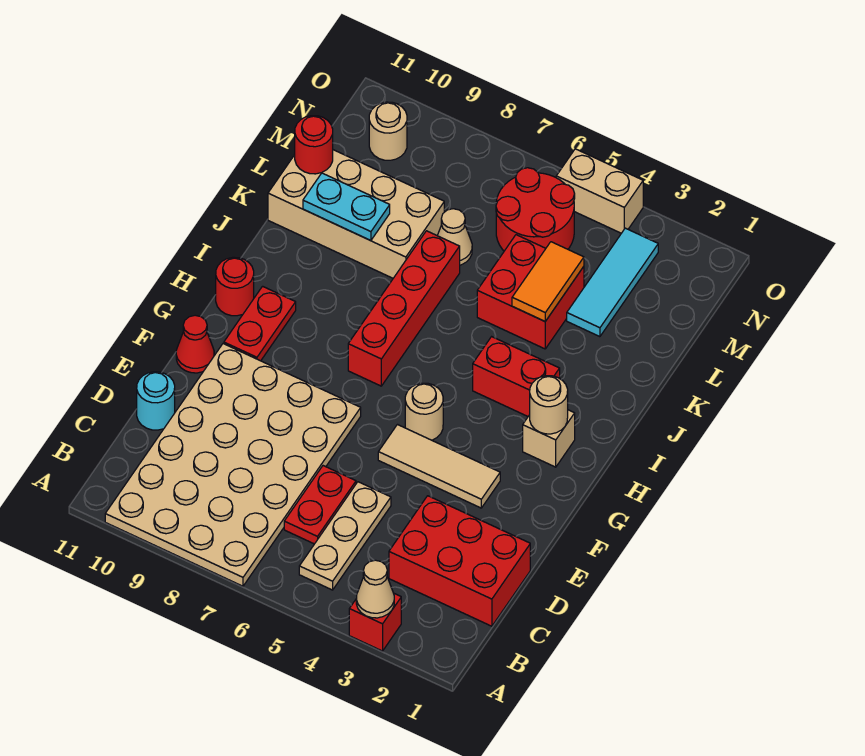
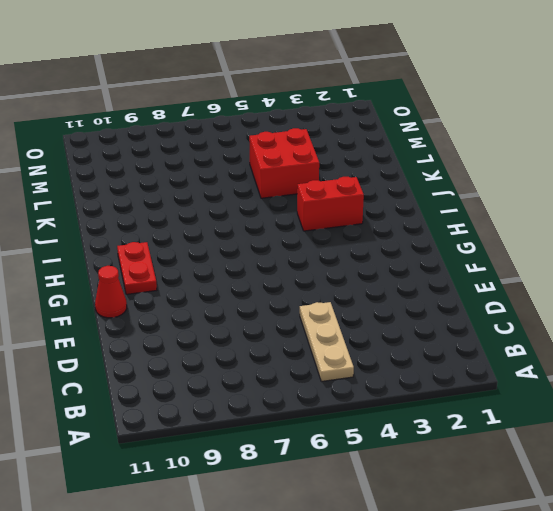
none -> red brick A3 level 1
none -> tan plate A7:F10 level 1
none -> red brick C1:D3 level 1

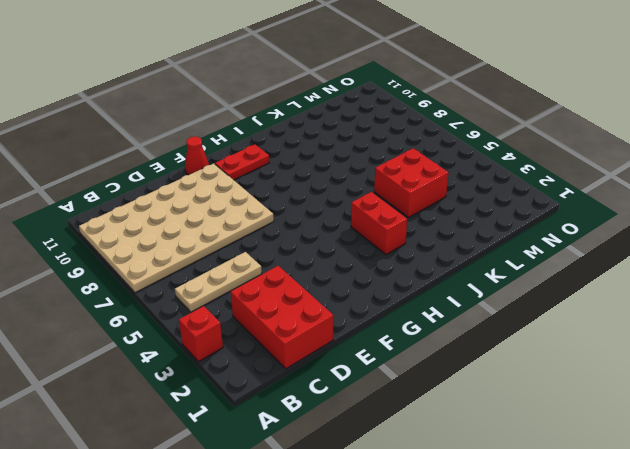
none -> red plate C6:D6 level 1
none -> cyan round brick D11 level 1
none -> tan tile F3:F5 level 1

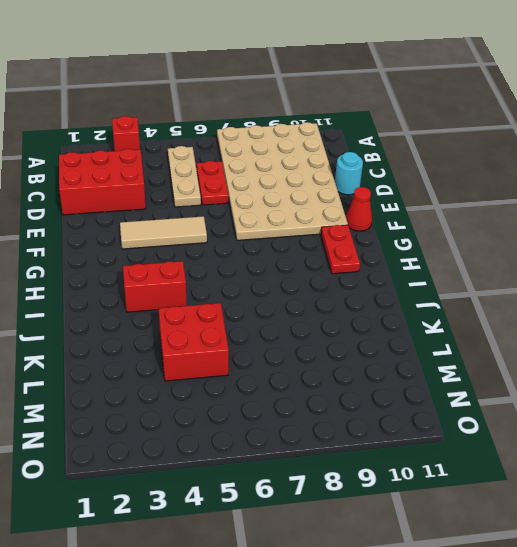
none -> tan round brick G5 level 1
none -> tan brick H2 level 1
none -> red brick H7:K7 level 1

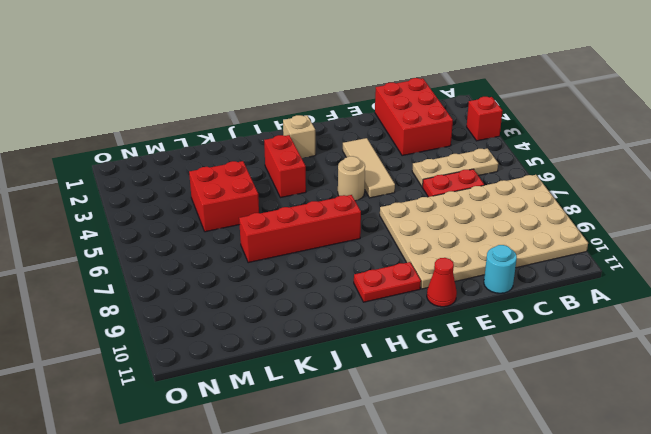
none -> red round brick H11 level 1
none -> tan brick K8:L11 level 1
none -> cyan tile L3:N3 level 1

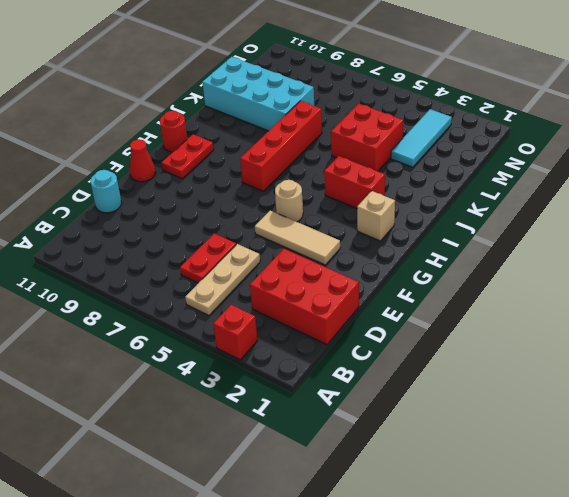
cyan brick K8:L11 level 1 -> tan brick K8:L11 level 1
none -> tan plate A7:F10 level 1
none -> tan cone L7 level 1
none -> red round brick M5:N6 level 1

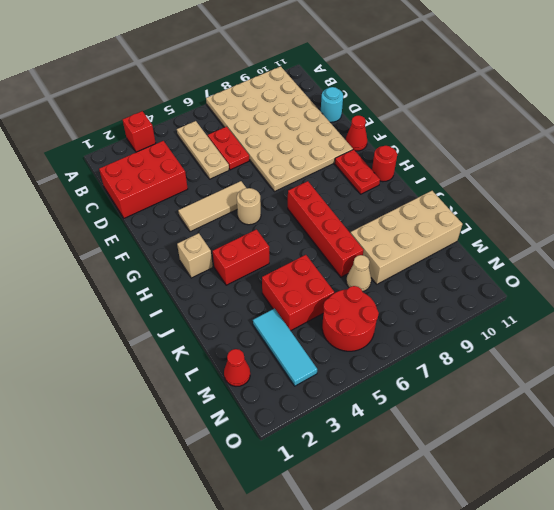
red cone M1 level 1 -> none
none -> tan round brick N10 level 1
none -> tan brick O4:O5 level 1
none -> tan cone A3 level 2

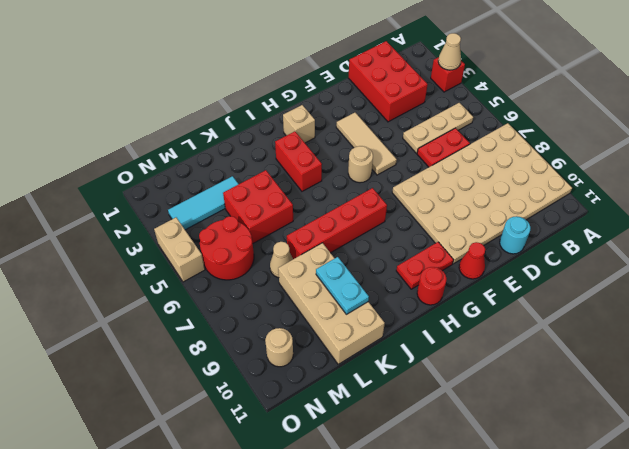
none -> tan round brick H2 level 2
none -> orange tile K4:L4 level 2
none -> red round brick L11 level 2

